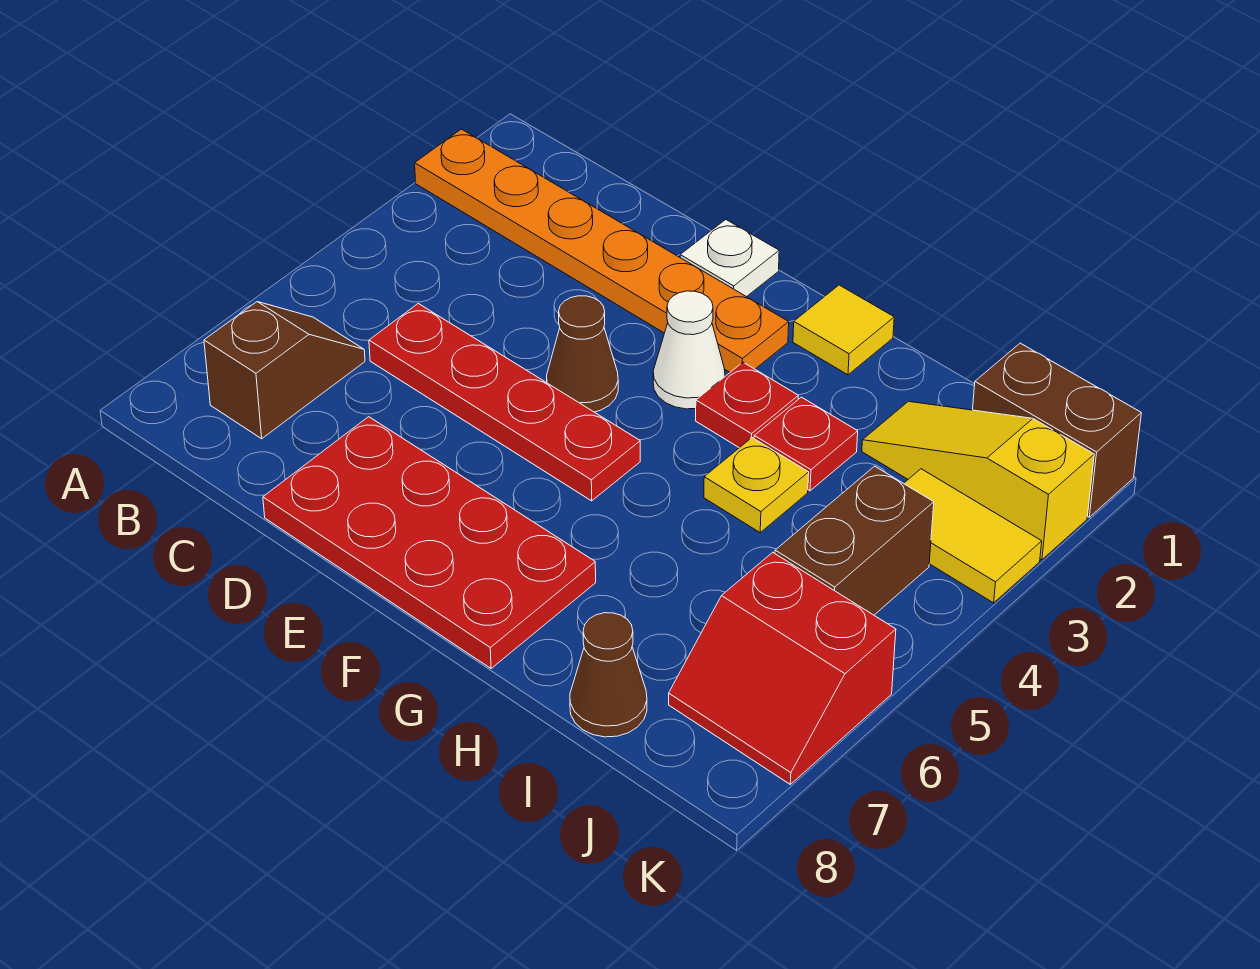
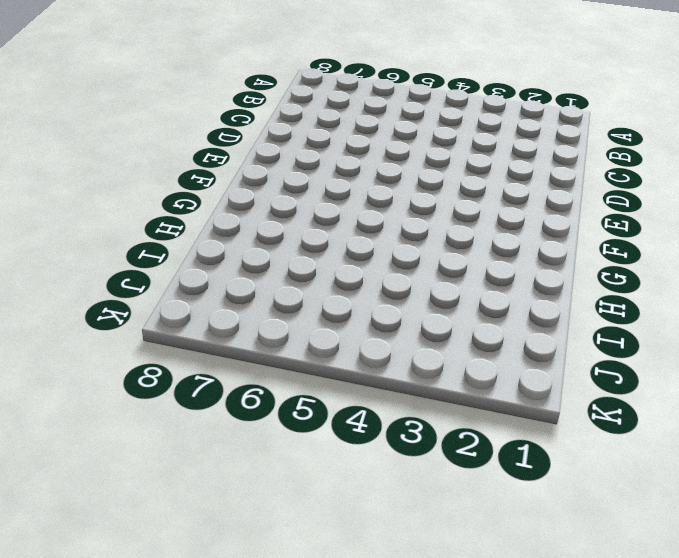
none -> orange plate A2:F2 level 1
none -> brown slope B6:B7 level 1 top 7
none -> red plate C5:F5 level 1

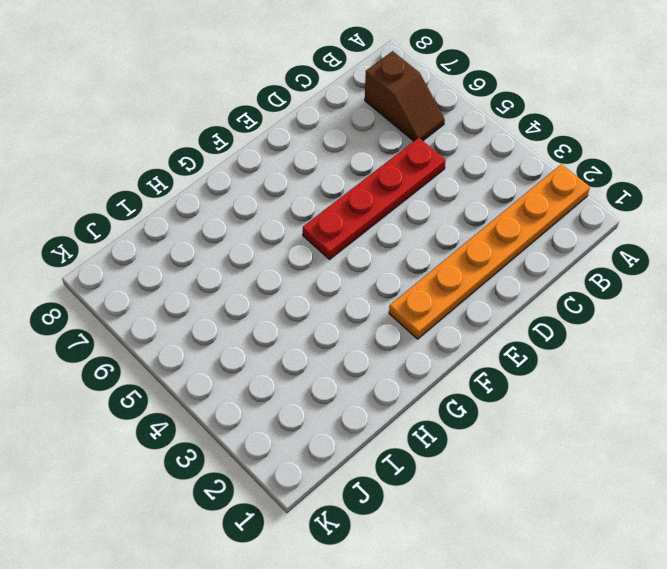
none -> red plate D7:G8 level 1
none -> white plate E1 level 1
none -> brown cone E4 level 1

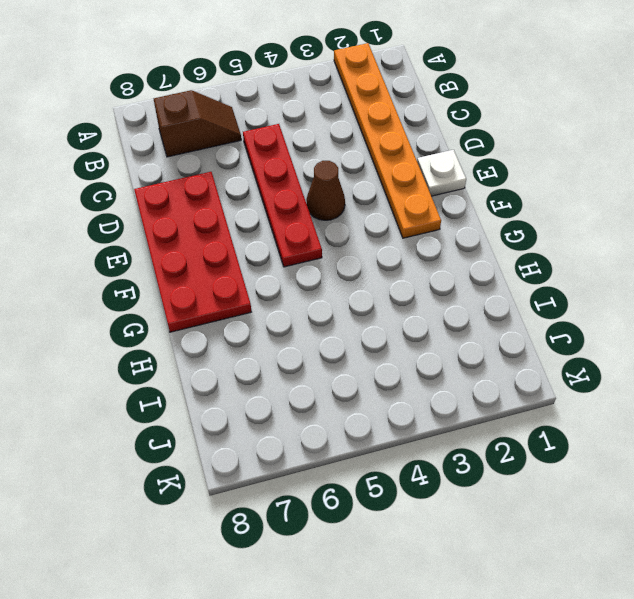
none -> white cone F3 level 1
none -> yellow tile G1 level 1
none -> red plate G3 level 1

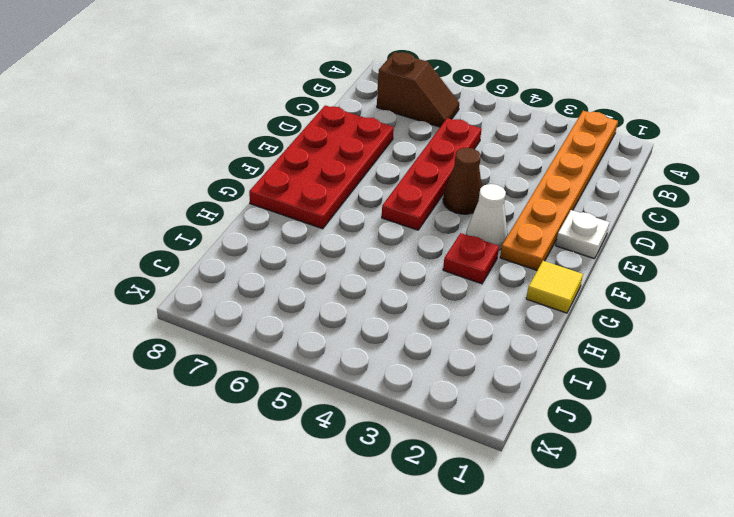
none -> red plate H3 level 1
none -> yellow plate H4 level 1
none -> yellow slope I2:K2 level 1 top K

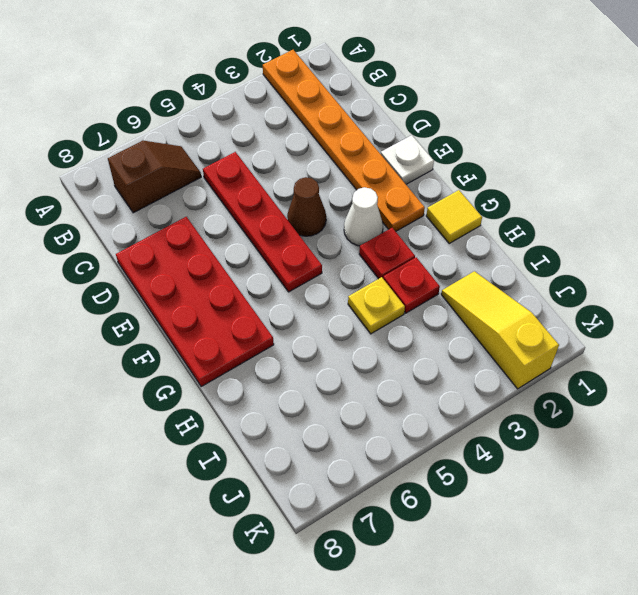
none -> brown cone I8 level 1
none -> brown brick J1:K1 level 1
none -> yellow tile J3:K3 level 1

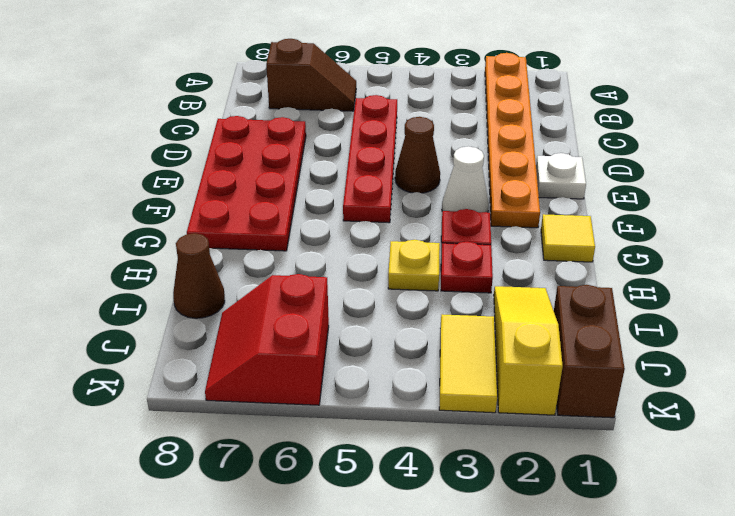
none -> brown brick J4:J5 level 1

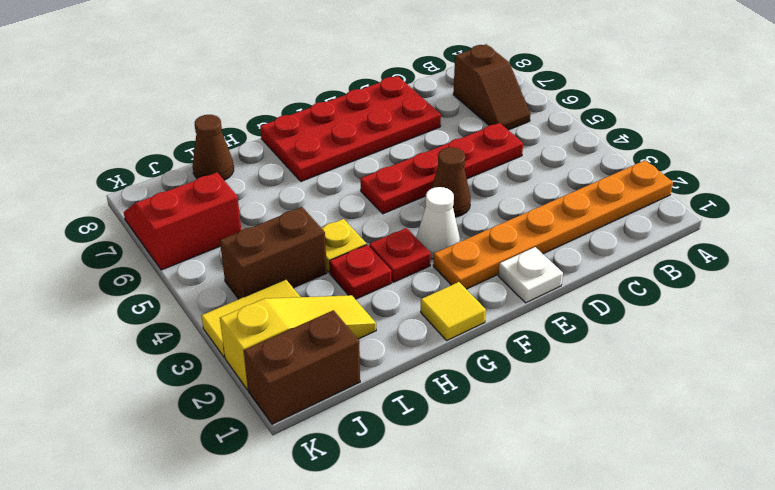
brown brick I4:J4 level 1 -> brown brick J4:J5 level 1

